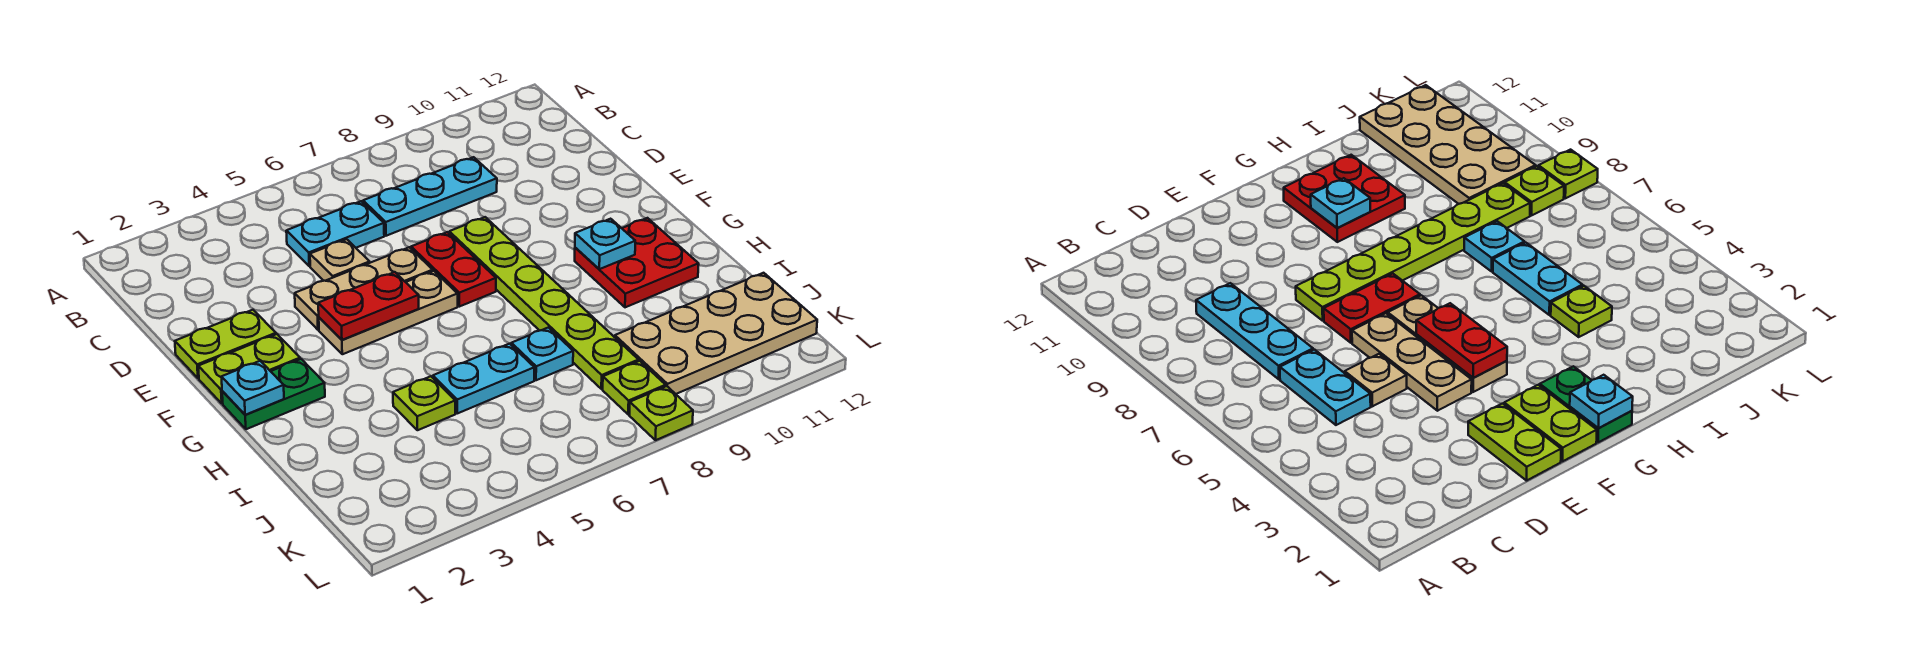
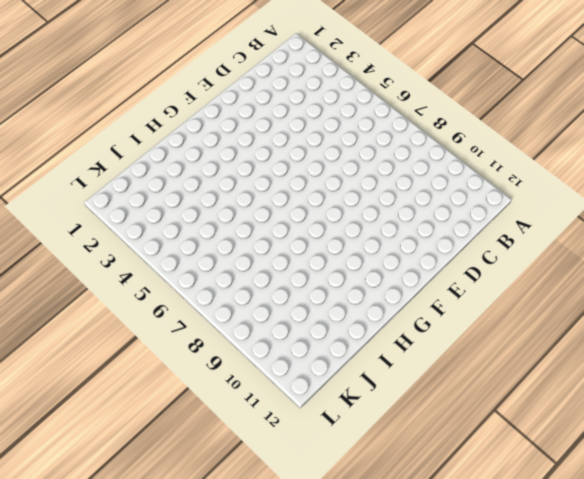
none -> cyan plate C5:C6 level 1
none -> cyan plate C7:C9 level 1
none -> tan plate D5 level 1

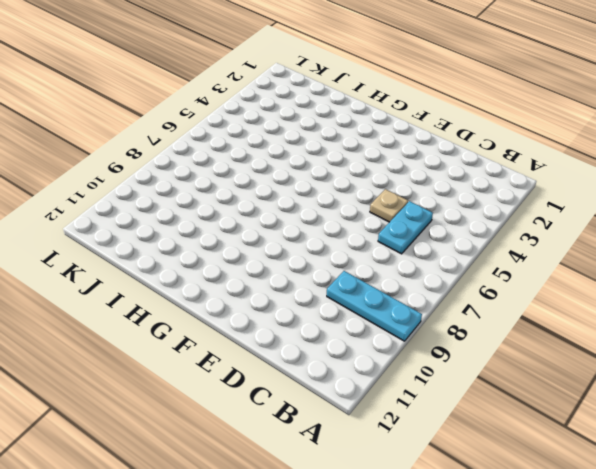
cyan plate A9:C9 level 1 -> cyan plate C7:C9 level 1
none -> lime plate E1:E2 level 1
none -> tan plate E4:E6 level 1
none -> red plate E7:F7 level 1

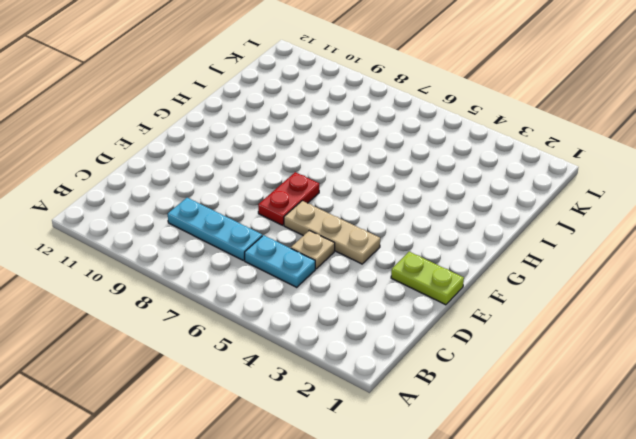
none -> lime plate E8:J8 level 1
none -> lime plate F1:F2 level 1
none -> tan plate F4:F6 level 1

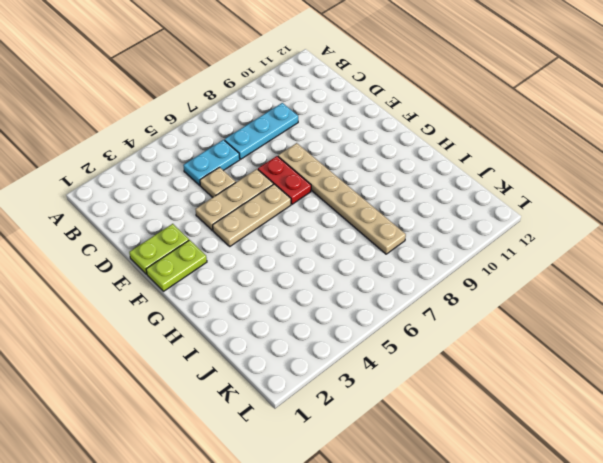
tan plate E8:J8 level 1 -> lime plate E8:J8 level 1
none -> green plate G1:G2 level 1
none -> red plate G10:H11 level 1
none -> lime plate I4 level 1

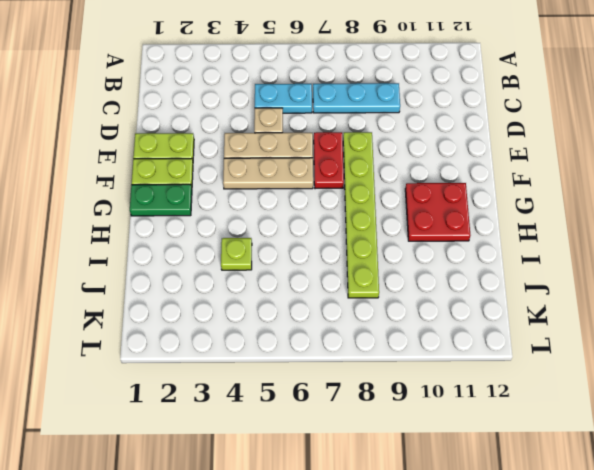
none -> cyan plate I5:I6 level 1
none -> cyan plate I7 level 1
none -> tan plate J9:K12 level 1

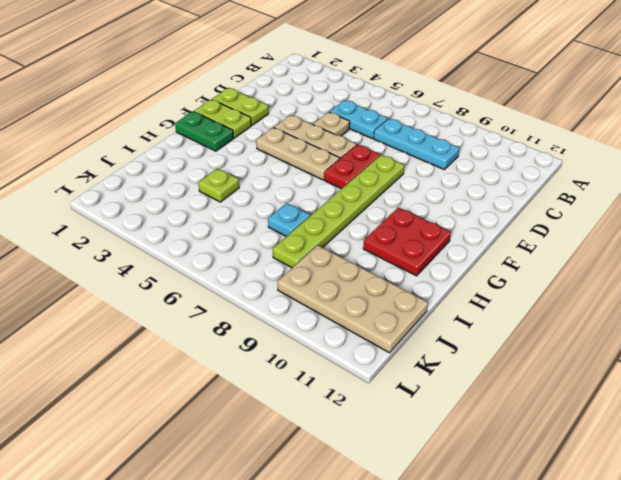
none -> cyan plate I5:I6 level 1
none -> lime plate K8 level 1
none -> lime plate L8 level 1

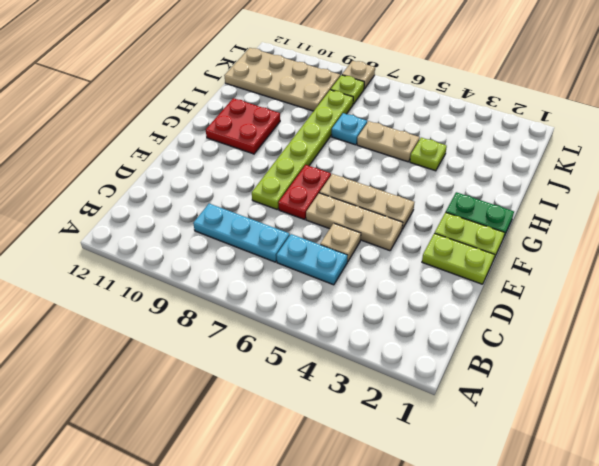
tan plate I5:I6 level 1 -> cyan plate I5:I6 level 1
tan plate L8 level 1 -> lime plate L8 level 1
none -> red plate F4:F5 level 2
none -> cyan plate G1 level 2
none -> cyan plate G10 level 2

